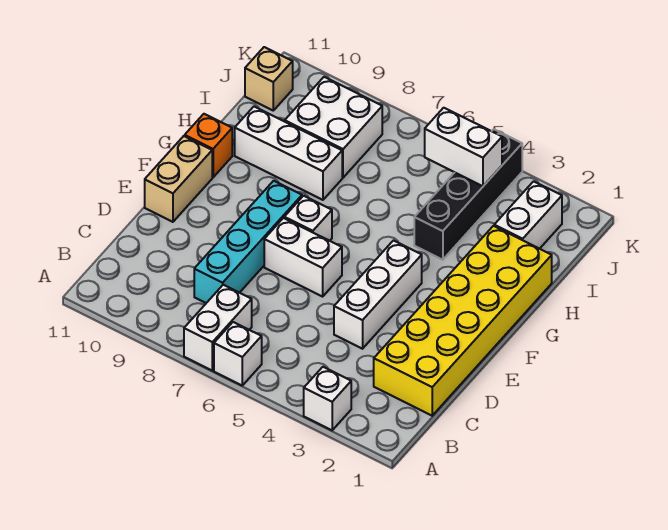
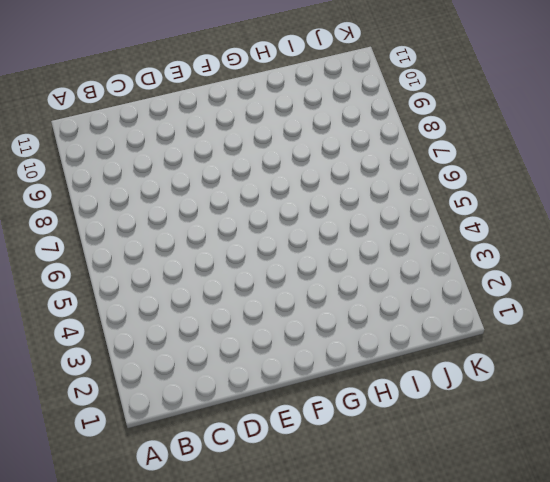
none -> white brick A3 level 1
none -> white brick A6 level 1
none -> white brick A7:B7 level 1

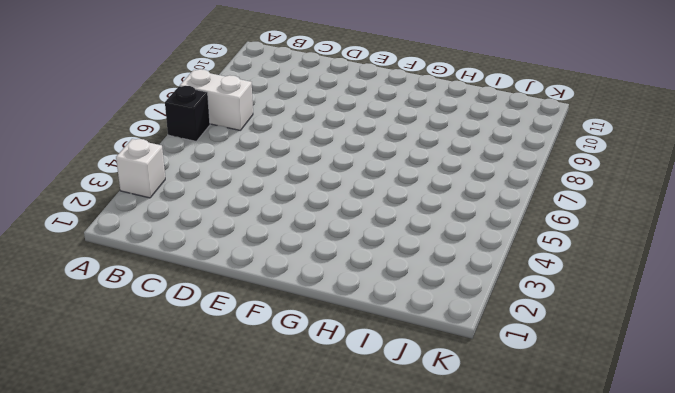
black brick A6 level 1 -> white brick A6 level 1
none -> yellow brick C1:H2 level 1
none -> cyan brick C8:F8 level 1
none -> white brick D4:F4 level 1

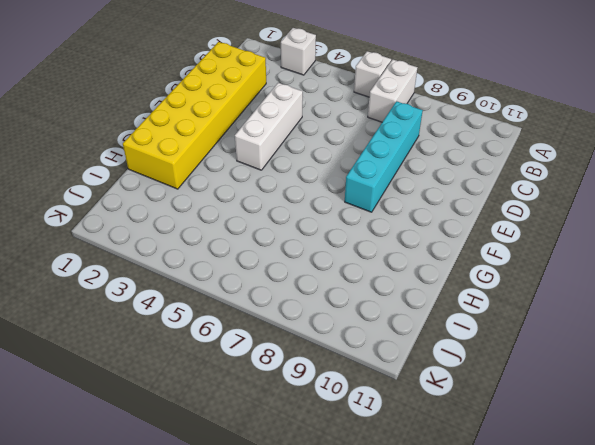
none -> white brick E6:E7 level 1
none -> tan brick E11:F11 level 1
none -> white brick F7 level 1

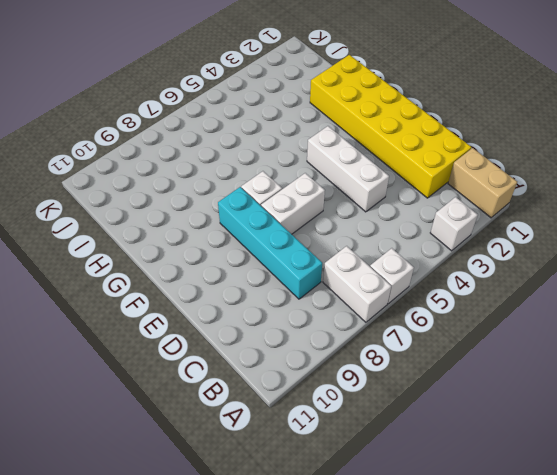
tan brick A1:B1 level 1 -> tan brick E11:F11 level 1
none -> orange brick G11 level 1
none -> black brick H4:K4 level 1
none -> white brick H8:H10 level 1

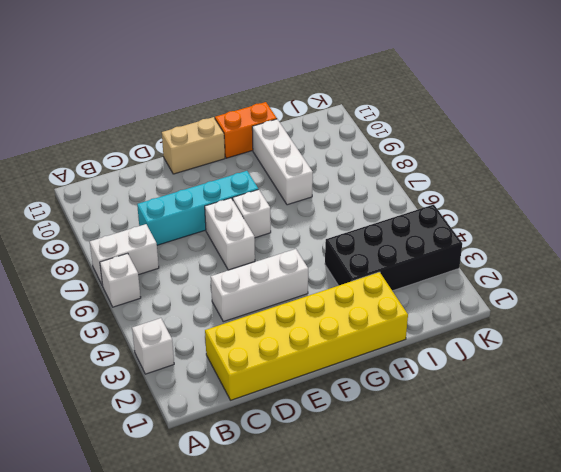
orange brick G11:H11 level 1 -> orange brick G11 level 1
black brick H3:K4 level 1 -> black brick H4:K4 level 1
none -> white brick I2:J2 level 1
none -> white brick I8:J9 level 1
none -> tan brick J11 level 1

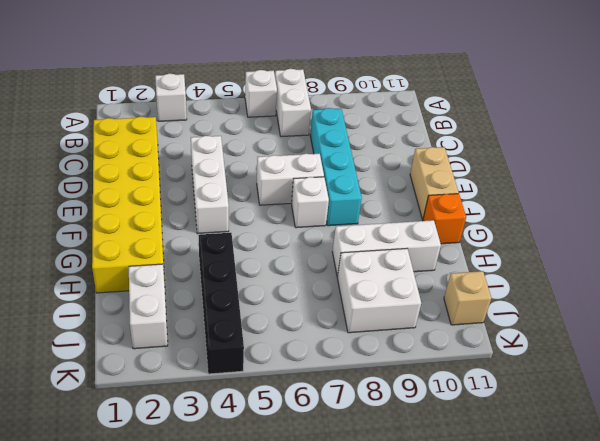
none -> white brick J4:J5 level 2

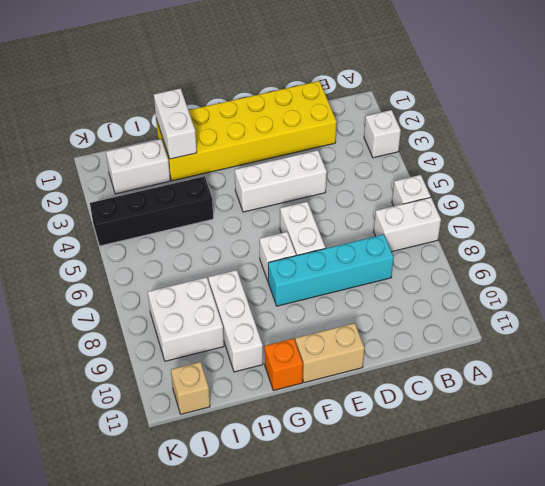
white brick H1:H2 level 2 -> white brick J4:J5 level 2

